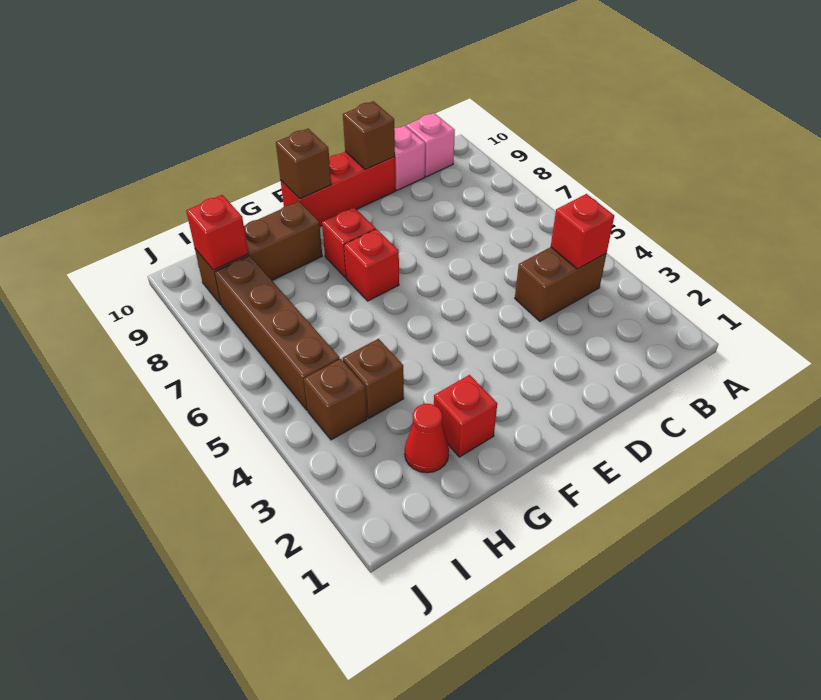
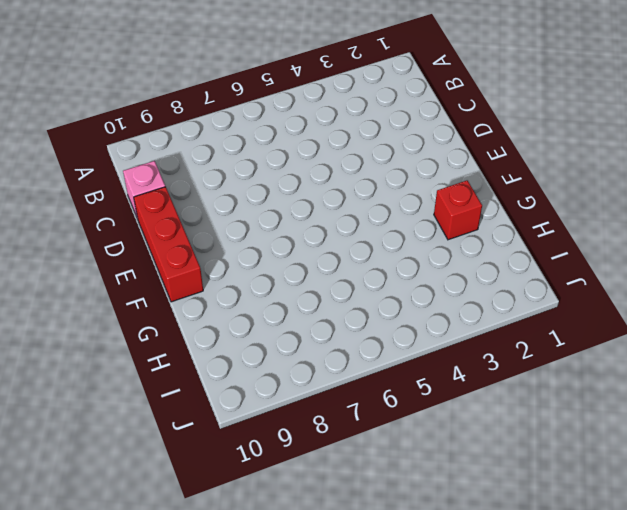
none -> brown brick B4:C4 level 1
none -> pink brick B10 level 1
none -> red brick F7 level 1

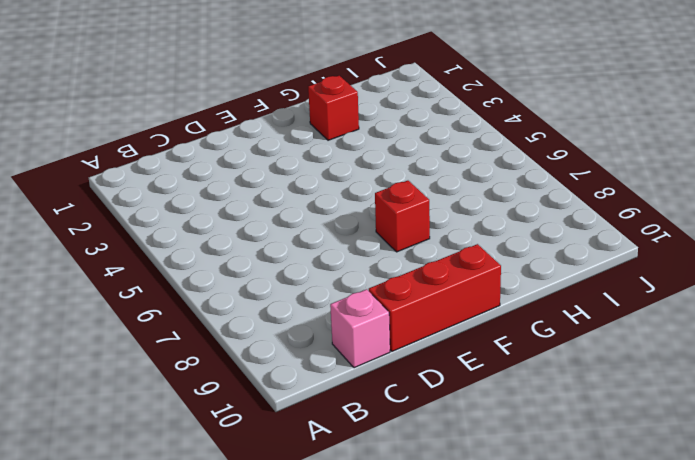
none -> brown brick B4:C4 level 1
none -> pink brick B10 level 1
none -> red brick F8 level 1

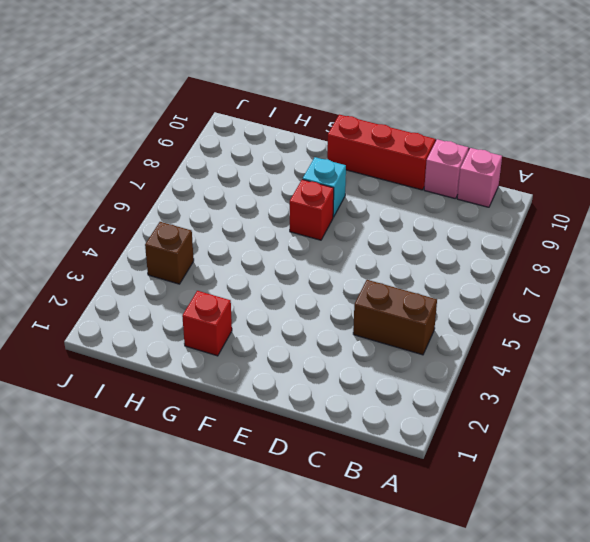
cyan brick F8 level 1 -> red brick F8 level 1
none -> brown brick G9:I9 level 1
none -> red cone H2 level 1
none -> brown brick H4 level 1

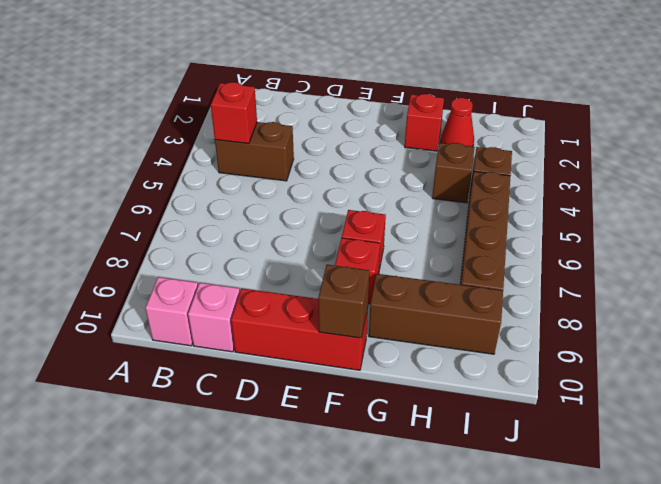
none -> brown brick D10 level 2
none -> red brick I9 level 2

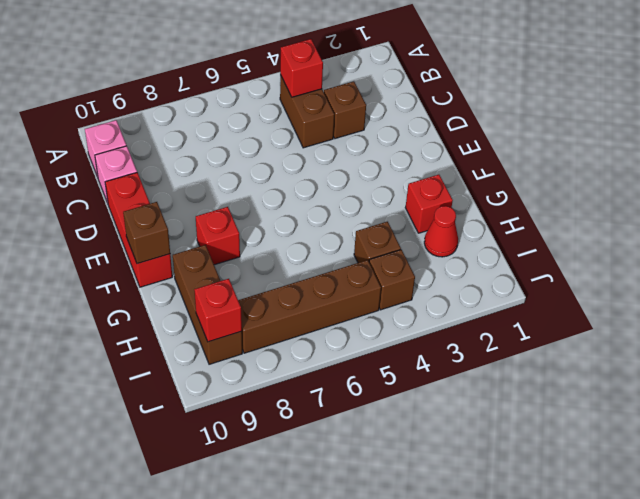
brown brick C3 level 1 -> brown brick D10 level 2
none -> red brick F7 level 1

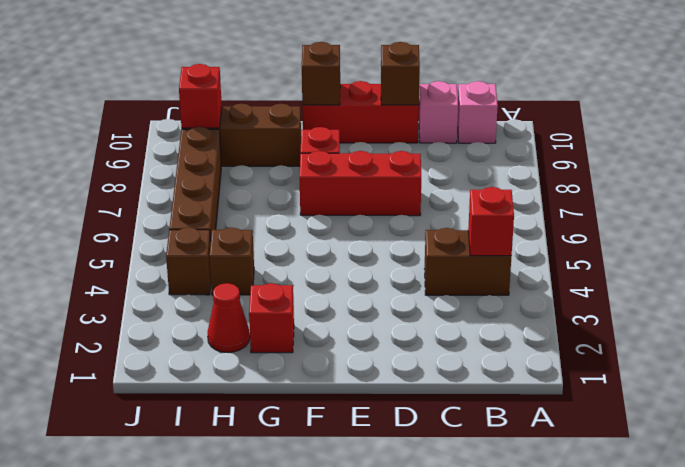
red brick D7:F7 level 1 -> red brick F7 level 1

